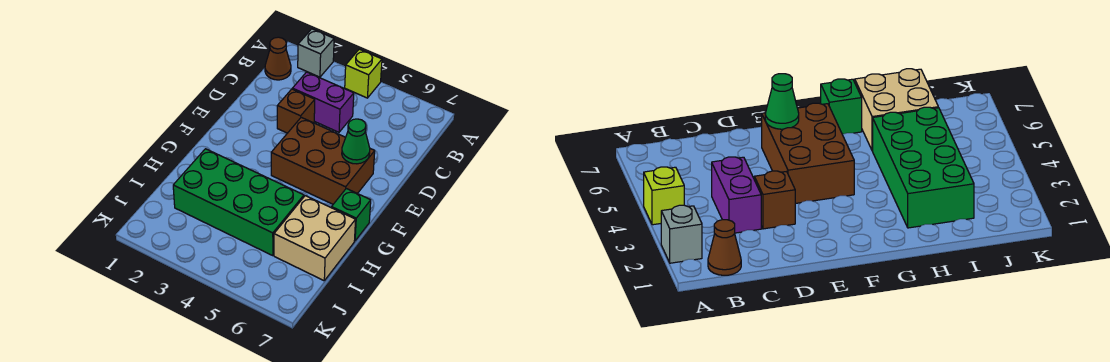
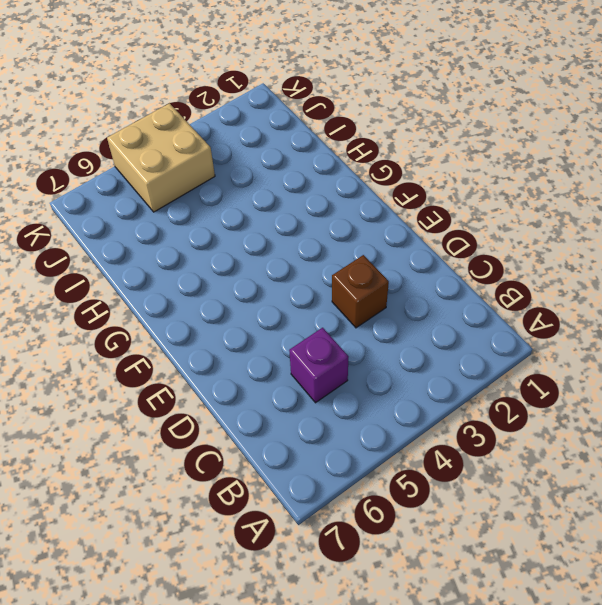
purple brick C5 level 1 -> none
tan brick J4:K5 level 1 -> tan brick H6:I7 level 1
none -> grey brick A2 level 1
none -> lime brick A4 level 1

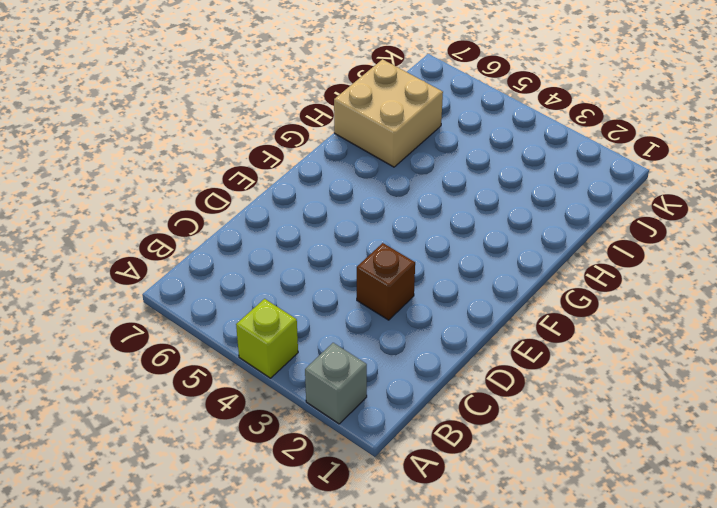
none -> brown cone B1 level 1
none -> purple brick C3:C4 level 1

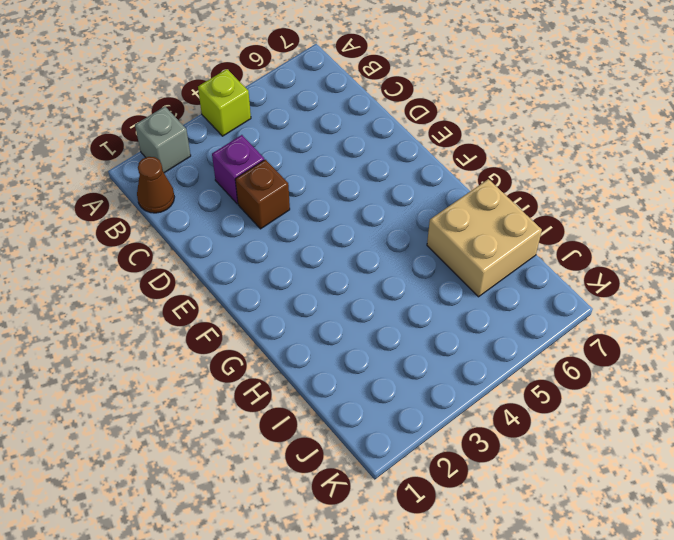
purple brick C3 level 1 -> purple brick C3:C4 level 1
none -> brown brick E4:F6 level 1
none -> green brick G7 level 1

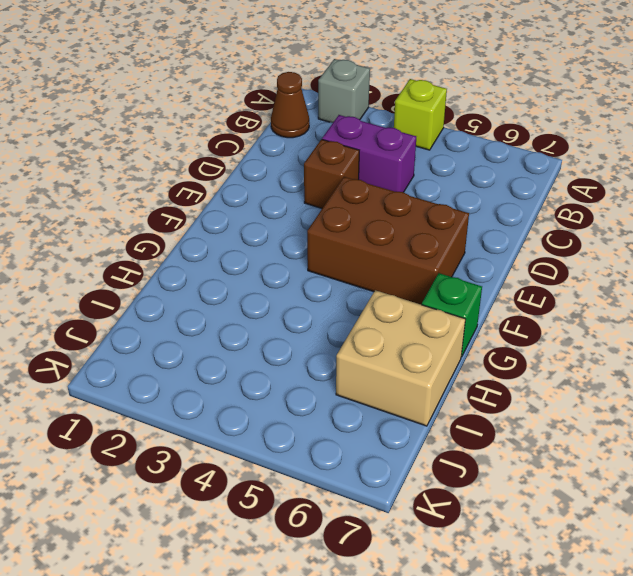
none -> green brick H2:I5 level 1
none -> green cone E6 level 2

